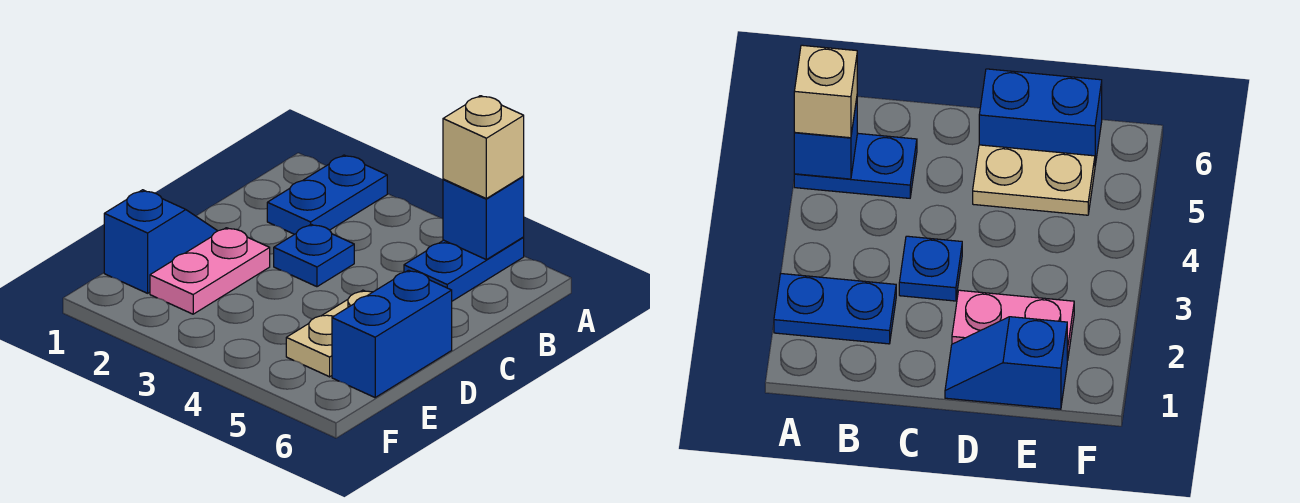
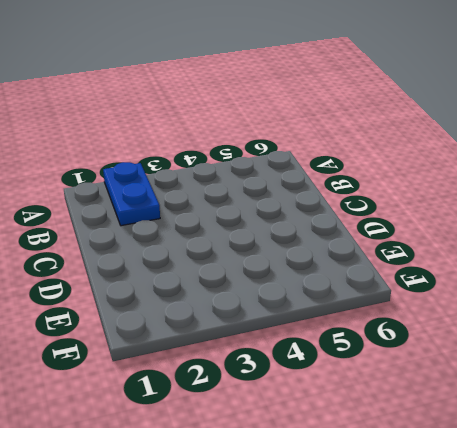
none -> blue plate A5:B5 level 1
none -> blue plate C3 level 1

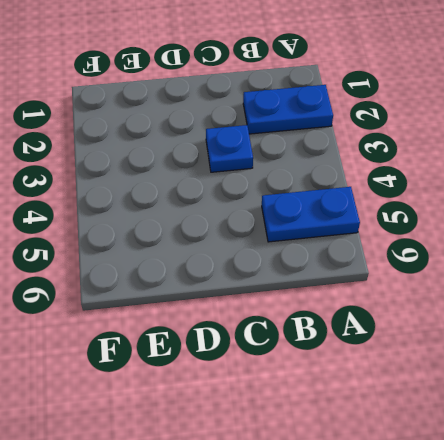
none -> blue slope D1:E1 level 1 top E
none -> pink plate D2:E2 level 1

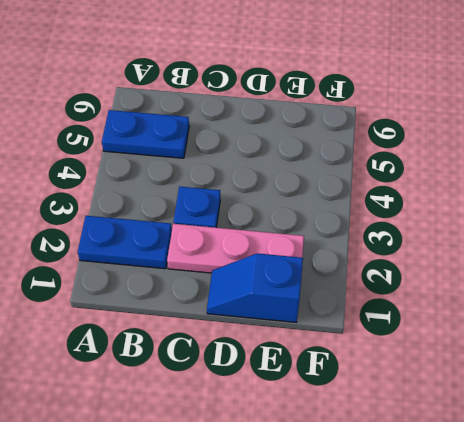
pink plate C2:E2 level 1 -> pink plate D2:E2 level 1
none -> tan plate D5:E5 level 1
none -> blue brick D6:E6 level 1

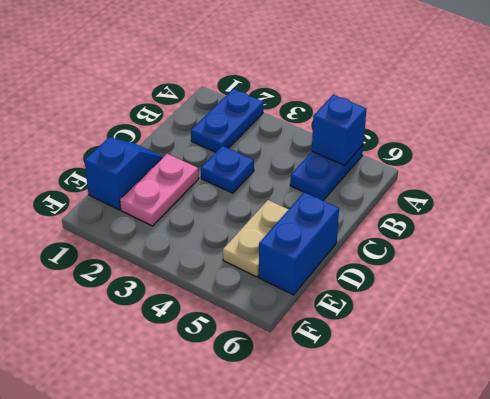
none -> tan brick A5 level 3

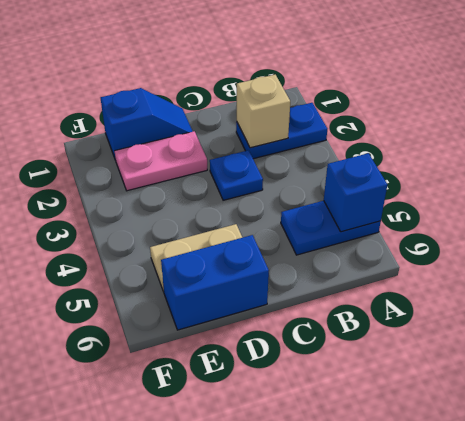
tan brick B2 level 2 -> tan brick A5 level 3

